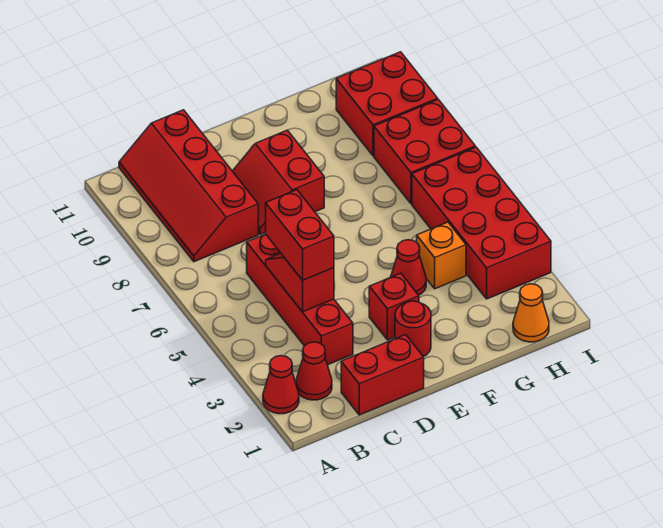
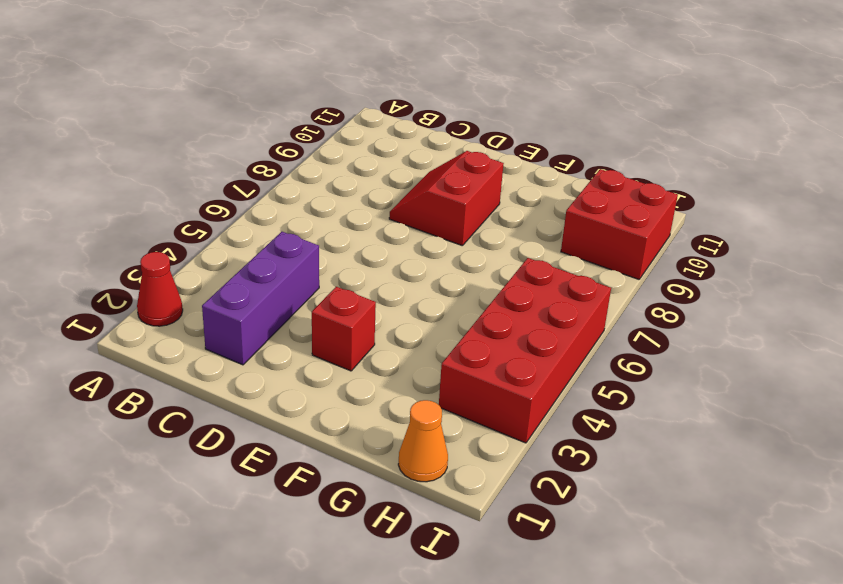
purple brick C2:C4 level 1 -> red brick C3:C6 level 1
none -> red cone B2 level 1
none -> red slope B8:C11 level 1 top C
none -> red brick C1:D1 level 1

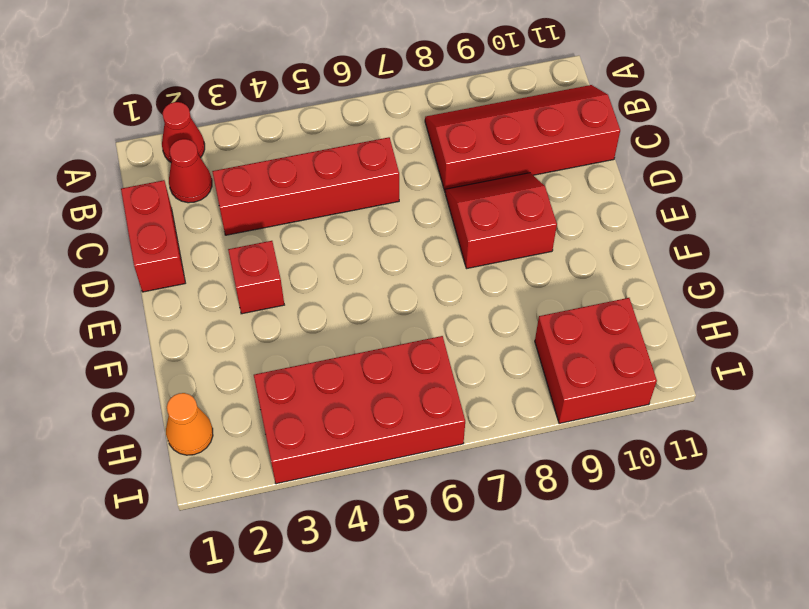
none -> red round brick E2 level 1
none -> red cone F4 level 1
none -> orange brick G4 level 1

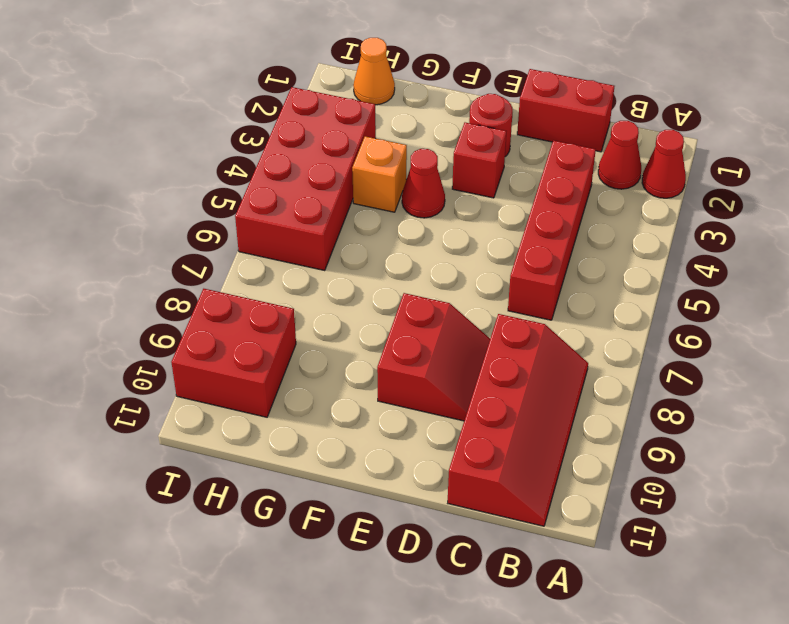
none -> red brick H7:I8 level 1
none -> red slope C4:C5 level 2 top 4
none -> red brick C4:C5 level 3

